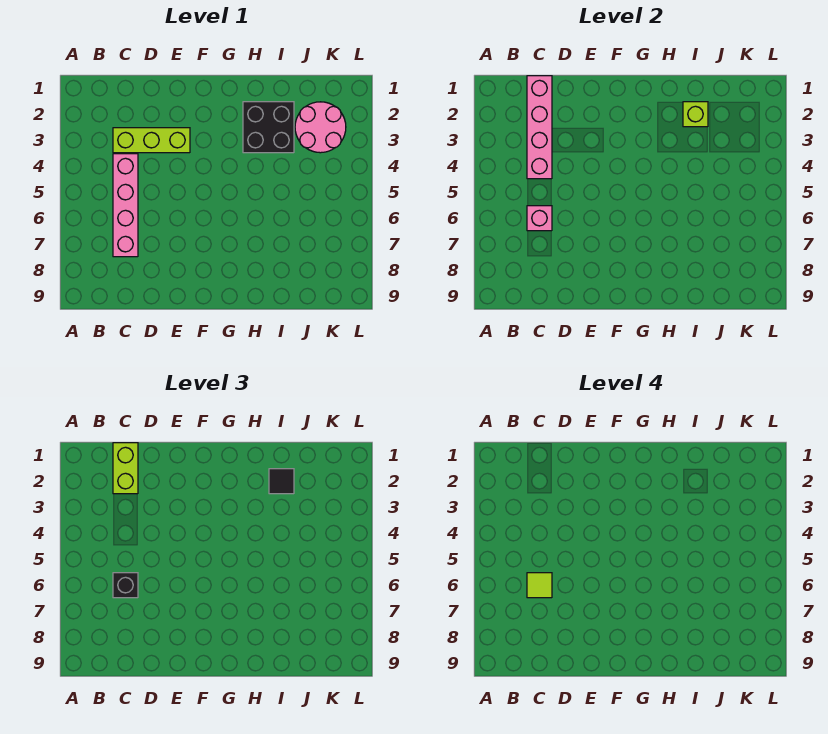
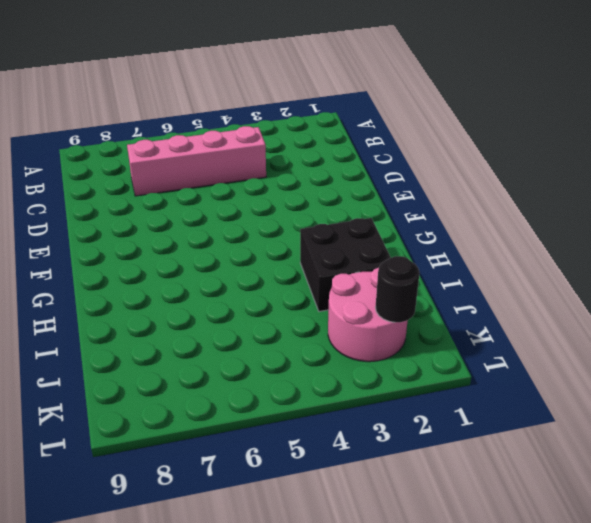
black round brick K2 level 2 -> none
none -> lime brick C3:E3 level 1
none -> pink brick C1:C4 level 2

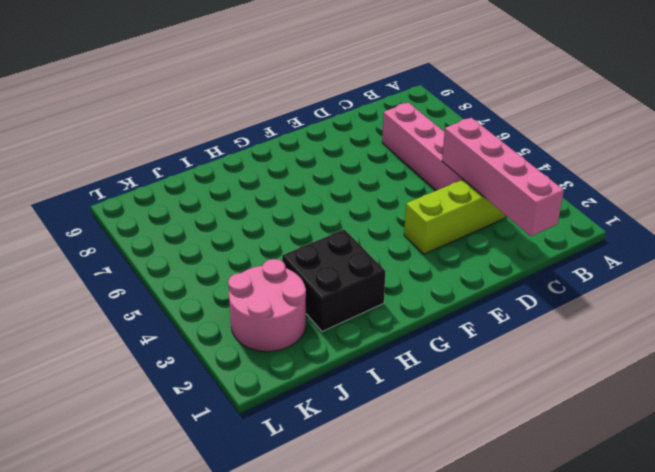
none -> pink brick C6 level 2
none -> lime brick I2 level 2

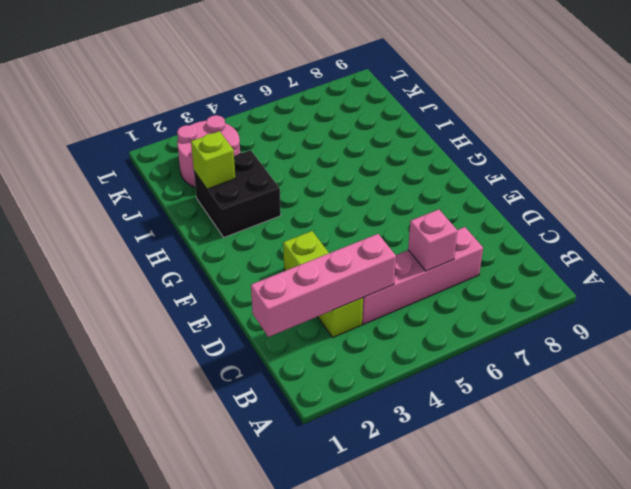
none -> lime brick C1:C2 level 3
none -> black brick C6 level 3

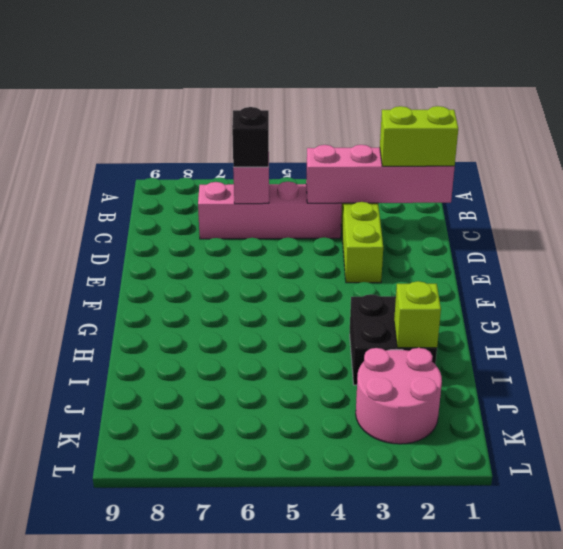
none -> black tile I2 level 3
none -> lime tile C6 level 4

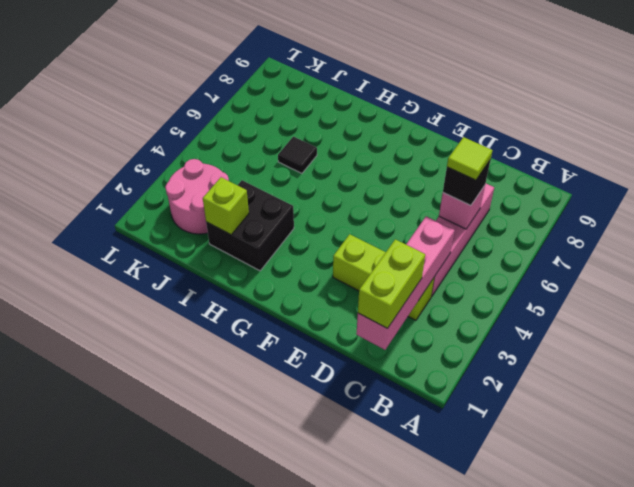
black tile I6 level 1 -> black tile I2 level 3

